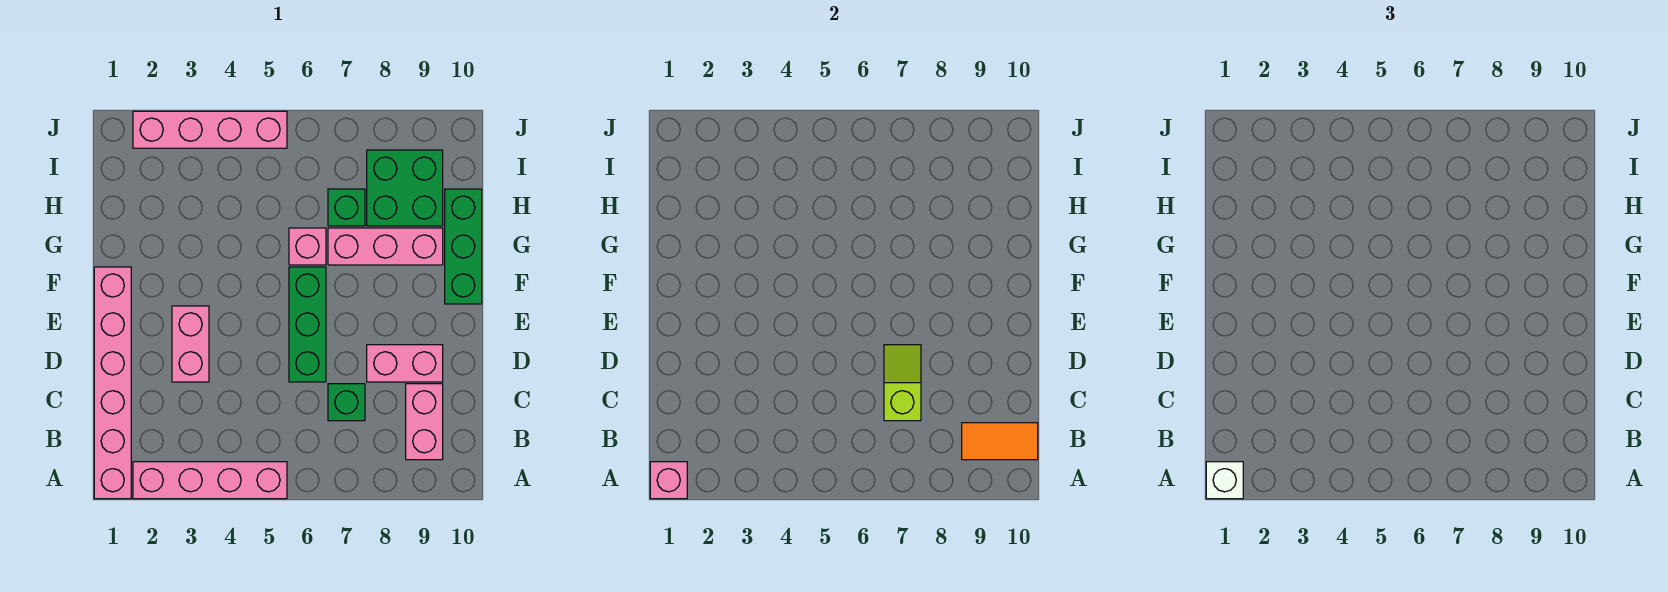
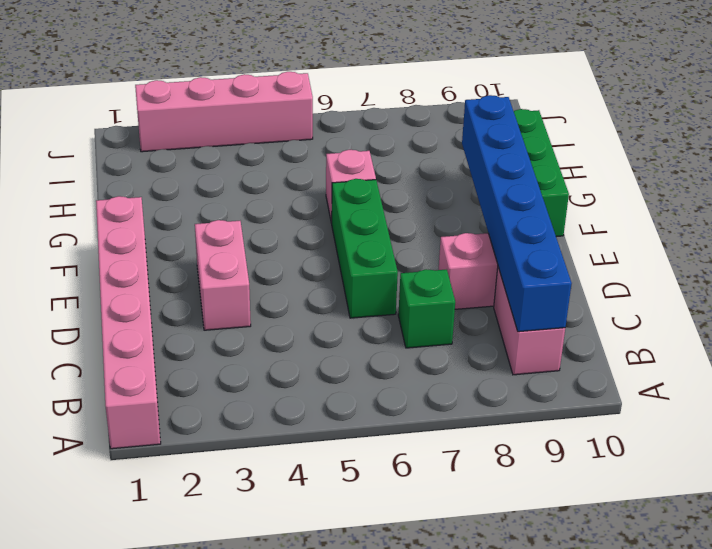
blue brick B9:G9 level 2 -> orange tile B9:B10 level 2
none -> pink brick A2:A5 level 1
none -> pink brick G7:G9 level 1
none -> green brick H7 level 1

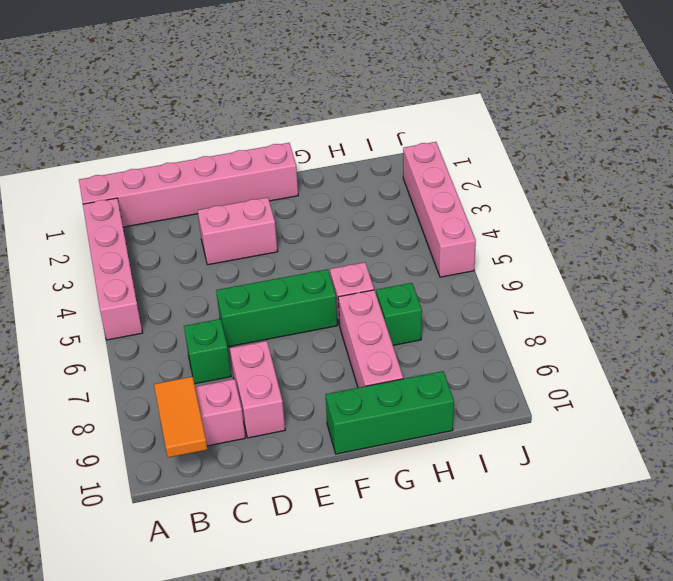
none -> green brick H8:I9 level 1
none -> pink brick A1 level 2
none -> lime slope C7:D7 level 2 top C

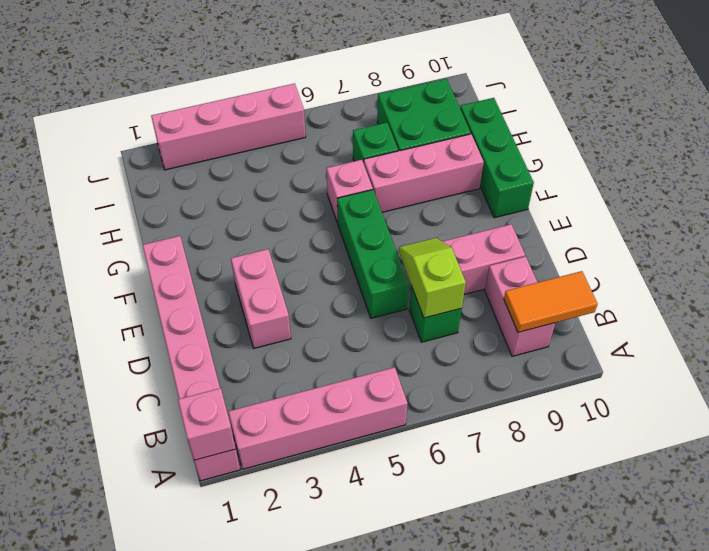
none -> white brick A1 level 3

